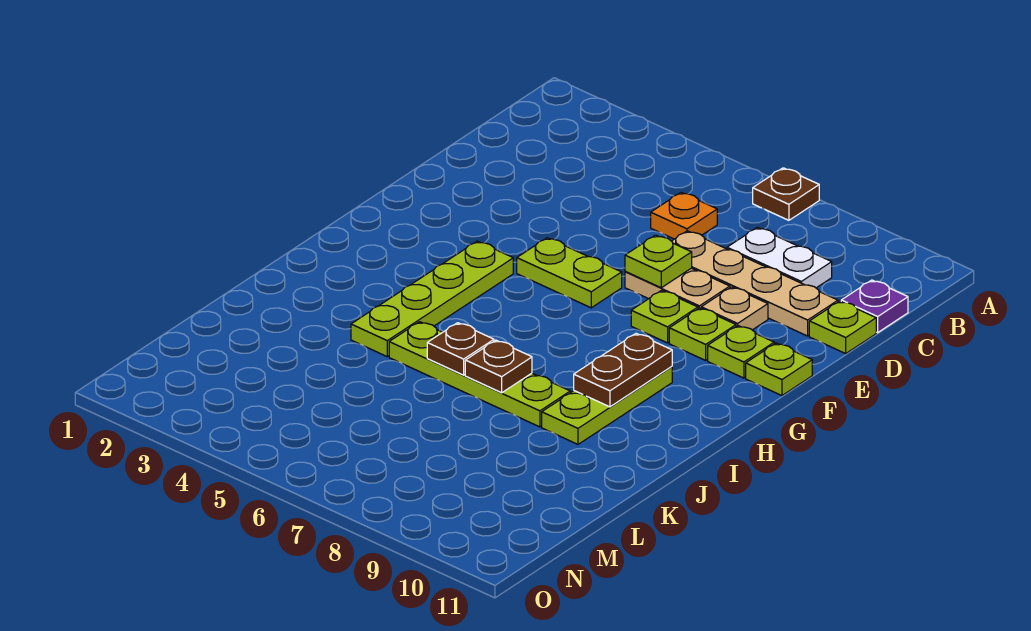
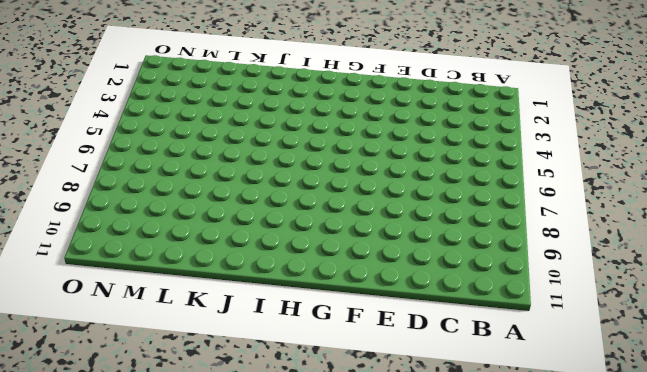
none -> brown plate A7 level 1
none -> orange plate C6 level 1
none -> white plate C8:C9 level 1

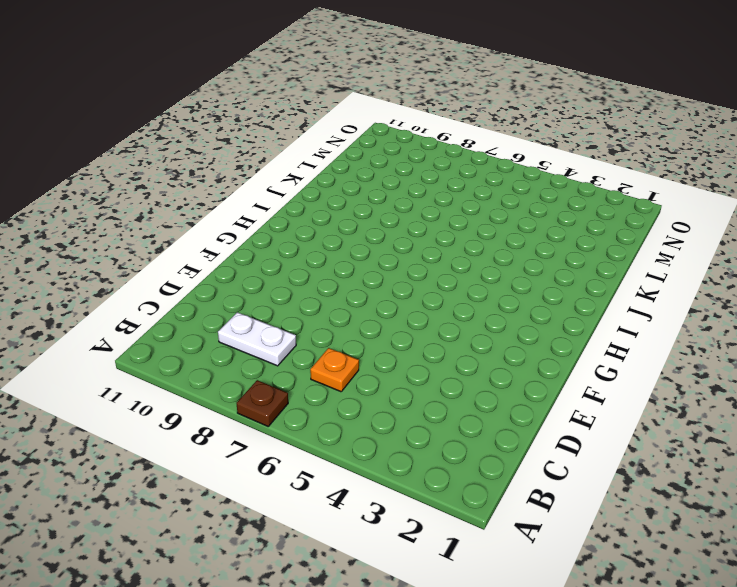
none -> purple plate C11 level 1
none -> tan plate D7:D10 level 1
none -> lime plate D11 level 1

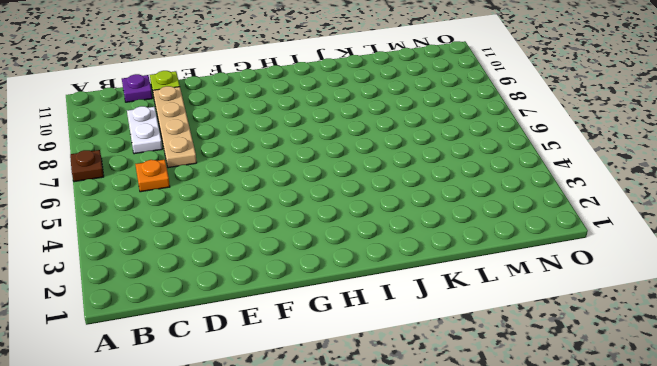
none -> tan plate E7:E8 level 1
none -> tan plate E9 level 1
none -> lime plate F5:F6 level 1

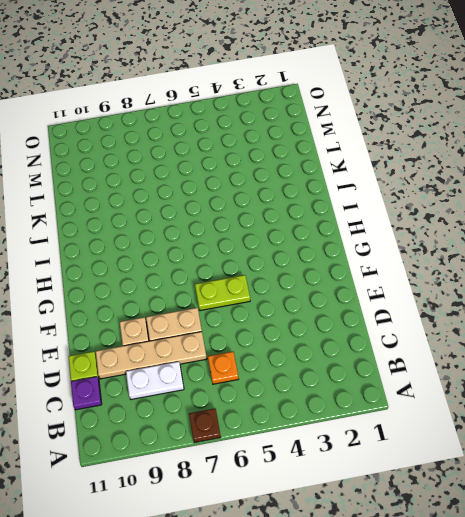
none -> lime plate F8 level 1
none -> lime plate F9 level 1
none -> lime plate F10 level 1

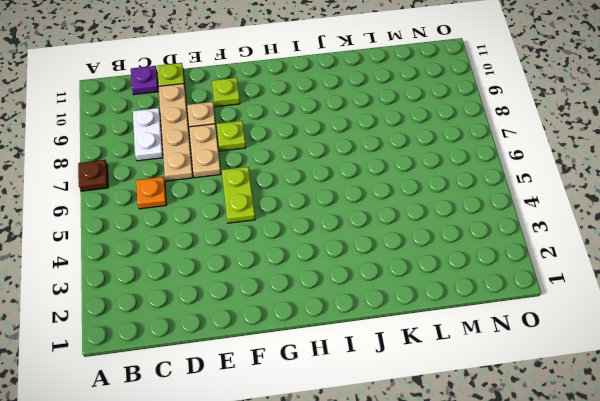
none -> lime plate F9 level 1
none -> lime plate F11 level 1
none -> lime plate G4:J4 level 1

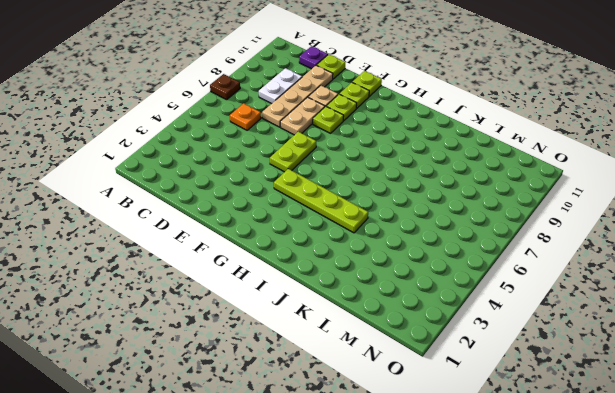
none -> lime plate H9:J9 level 1
none -> lime plate J5:J8 level 1
none -> lime plate E7 level 2

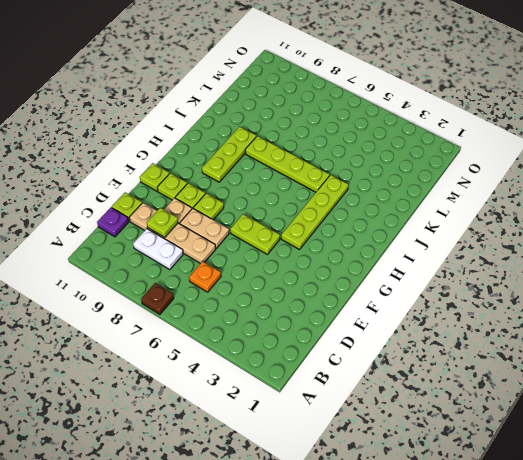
lime plate D9 level 2 -> lime plate E7 level 2
none -> brown plate H9:I9 level 2
none -> brown plate J6 level 2
none -> brown plate J7 level 2

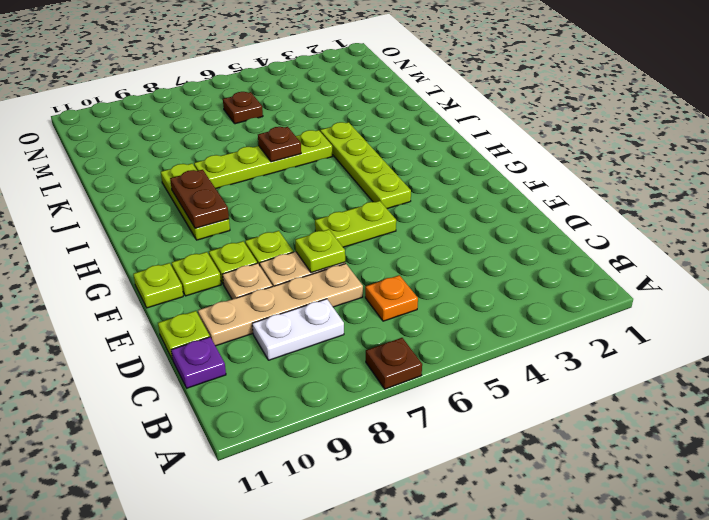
brown plate M6 level 1 -> brown plate J7 level 2

